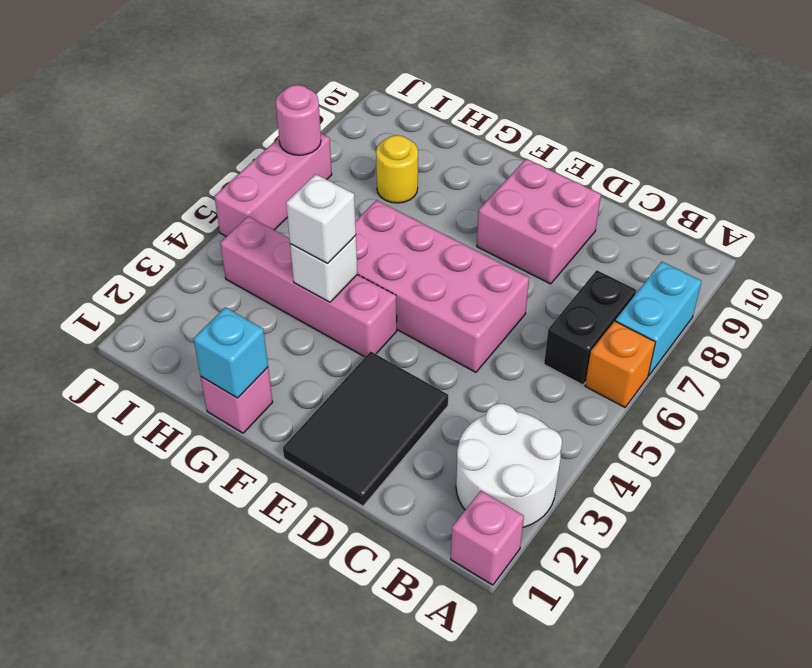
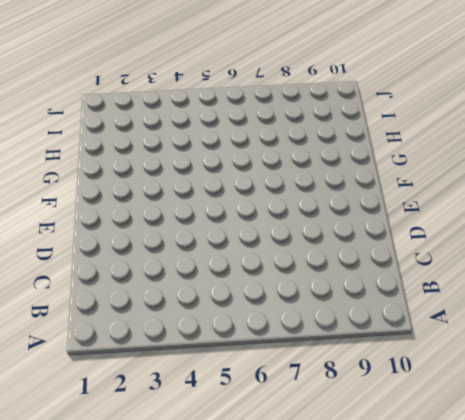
none -> pink brick A1 level 1
none -> white round brick A2:B3 level 1
none -> orange brick A6 level 1

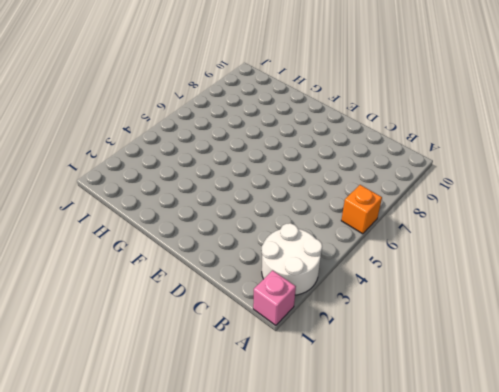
none -> cyan brick A7:A8 level 1
none -> black brick B6:B7 level 1
none -> black tile D1:E3 level 1

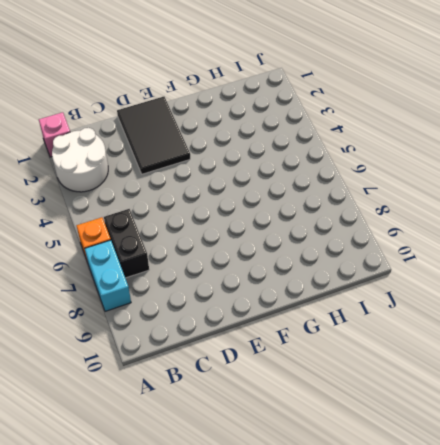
none -> pink brick D5:G6 level 1
none -> pink brick D8:E9 level 1
none -> pink brick F4:I4 level 1

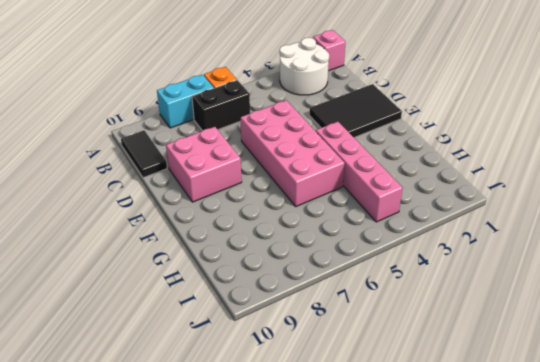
black tile B10:C10 level 1 -> none
none -> pink brick G1 level 1
none -> yellow round brick H8 level 1
none -> pink brick J5:J7 level 1

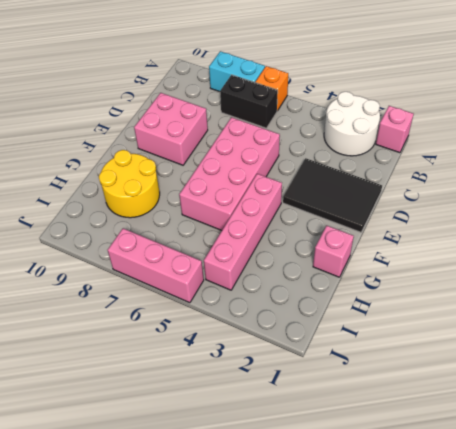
yellow round brick G8:H9 level 1 -> yellow round brick H8 level 1
none -> cyan brick G1 level 2
none -> white brick G4 level 2
none -> pink round brick J7 level 2

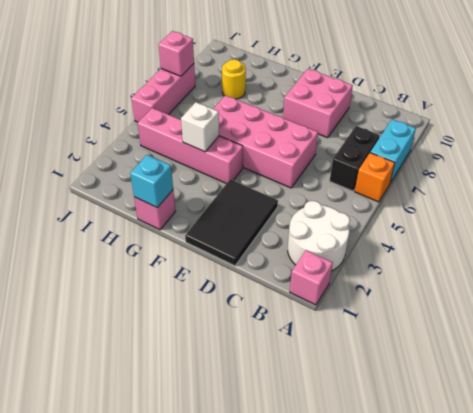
pink brick J7 level 2 -> pink round brick J7 level 2
none -> white brick G4 level 3

